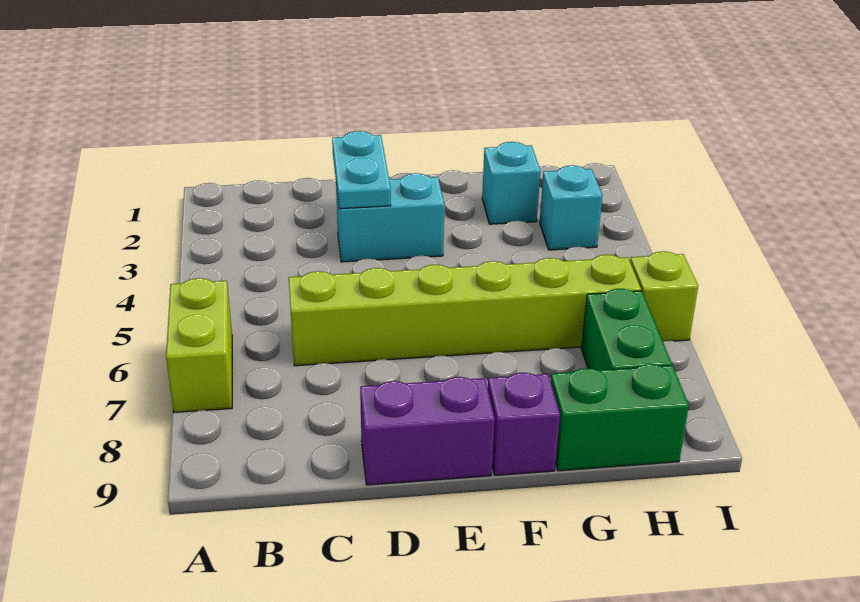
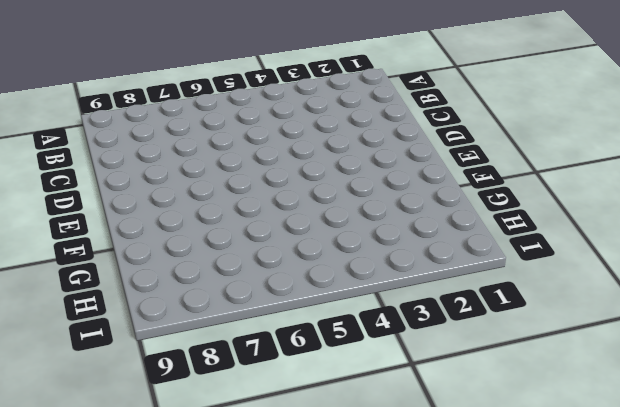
none -> lime brick A6:A7 level 1
none -> lime brick C6:H6 level 1

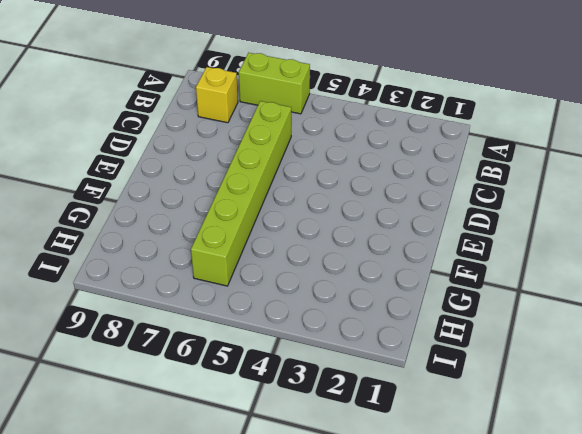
yellow brick B8 level 1 -> none
none -> cyan brick D3:E3 level 1
none -> purple brick D9:E9 level 1

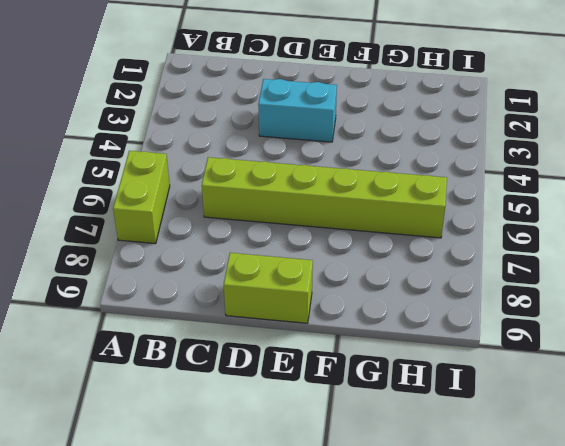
lime brick D9:E9 level 1 -> purple brick D9:E9 level 1
none -> purple brick F9 level 1
none -> cyan brick G2 level 1

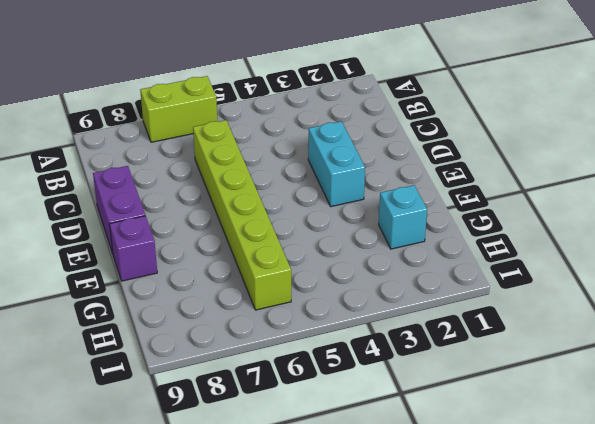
none -> green brick G9:H9 level 1
none -> cyan brick H3 level 1

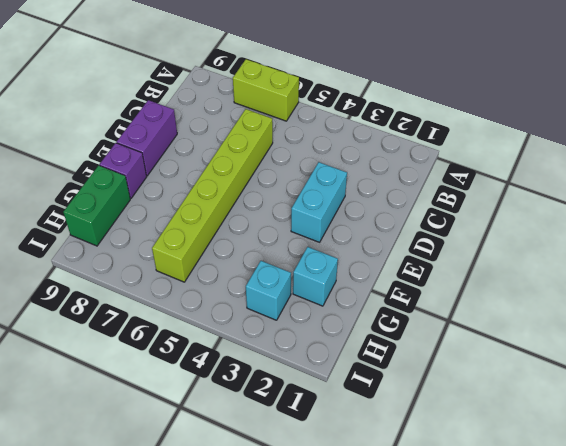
none -> green brick H7:H8 level 1
none -> lime brick I6 level 1

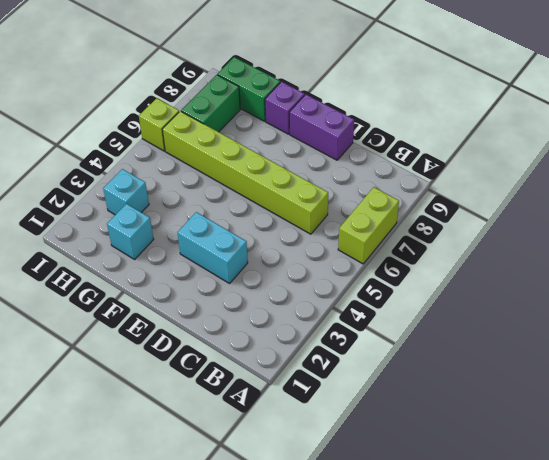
none -> cyan plate D2:D3 level 2

